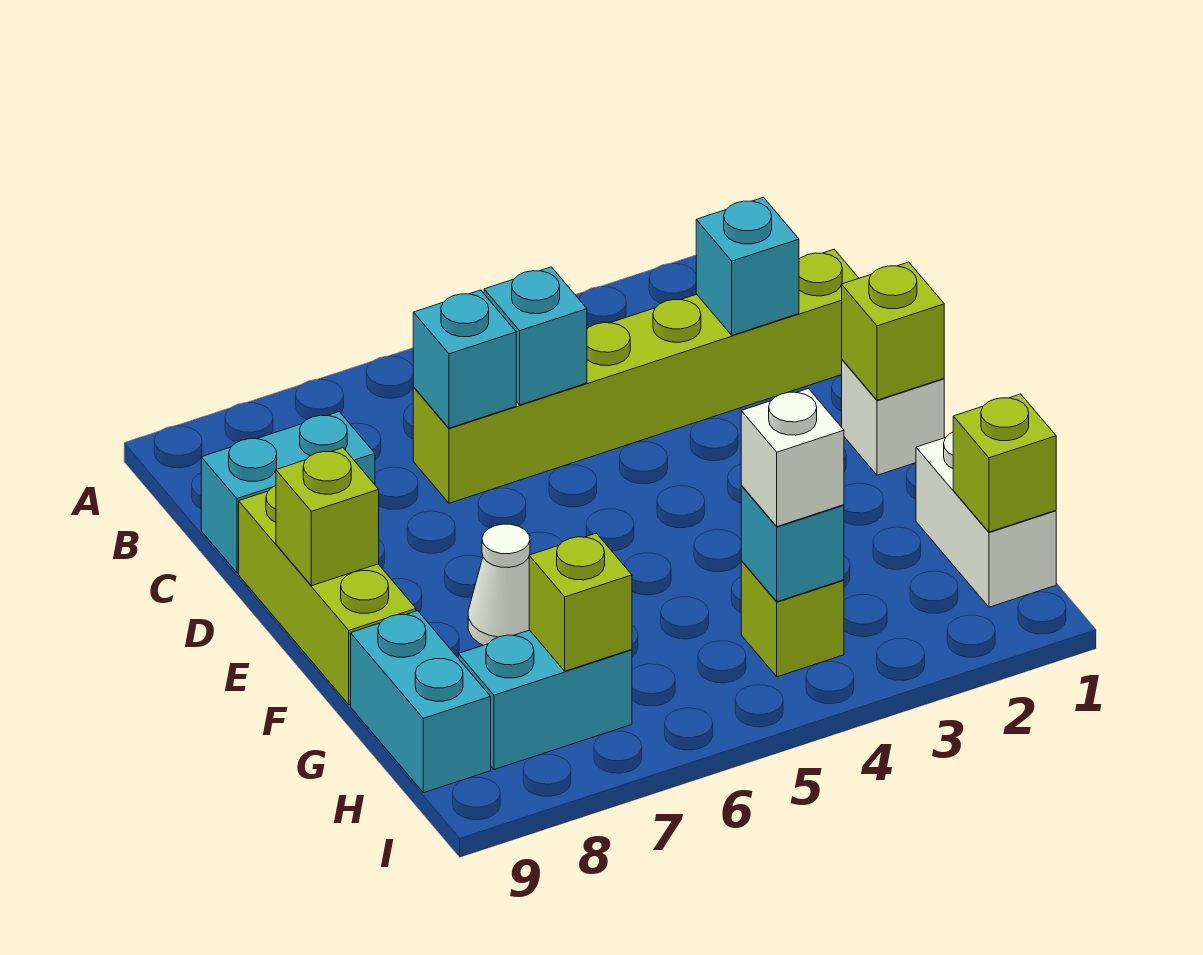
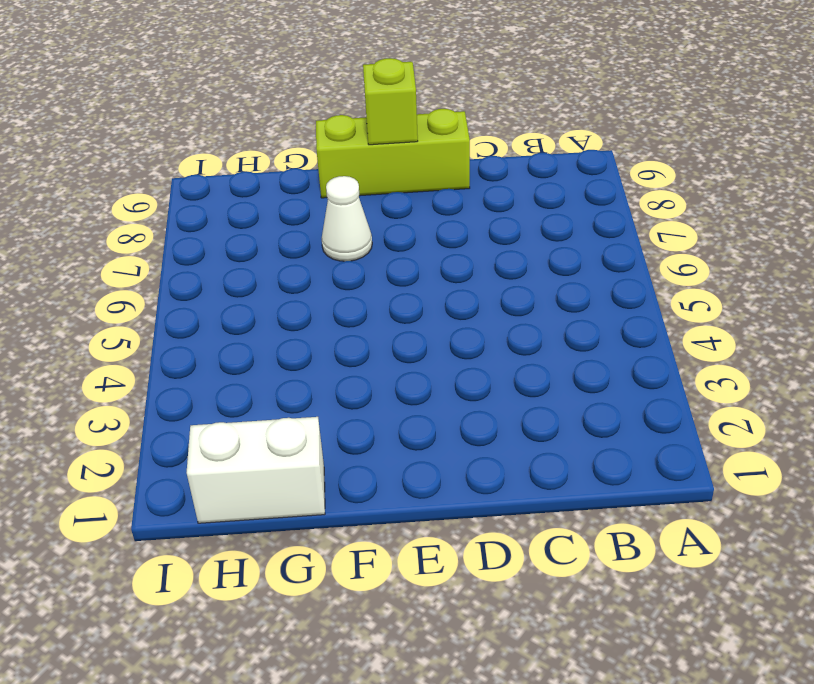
none -> lime brick C1:C6 level 1
none -> cyan brick C8:C9 level 1
none -> white brick E1 level 1

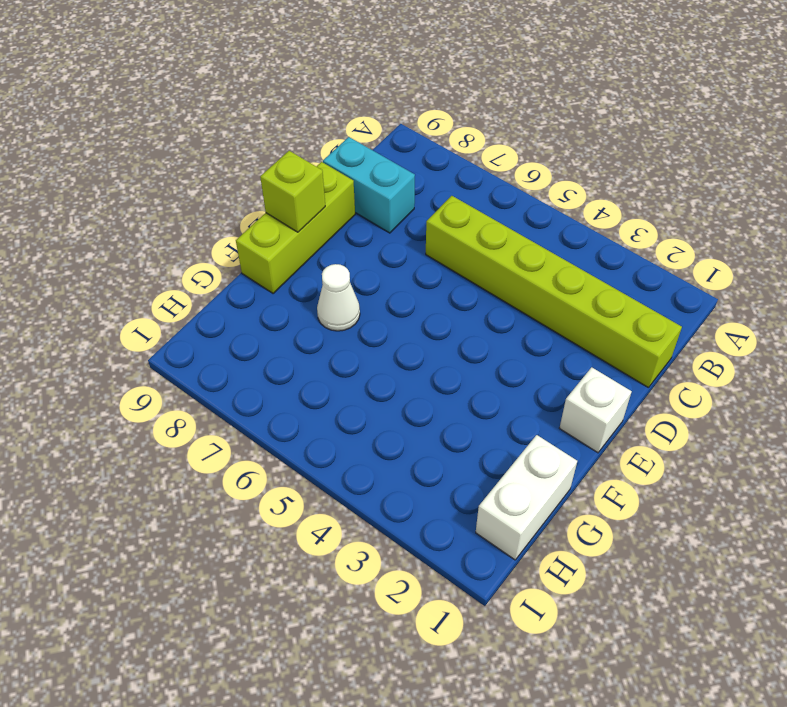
none -> cyan brick G9:H9 level 1
none -> lime brick H4 level 1
none -> cyan brick H7:H8 level 1

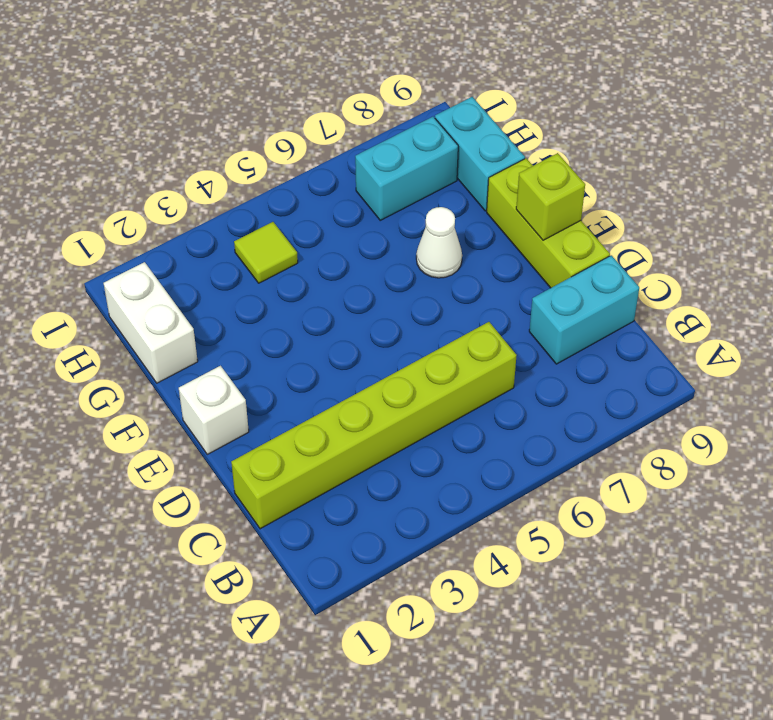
lime tile H4 level 1 -> lime brick H4 level 1
none -> cyan brick C2 level 2
none -> cyan brick C5 level 2
none -> cyan brick C6 level 2

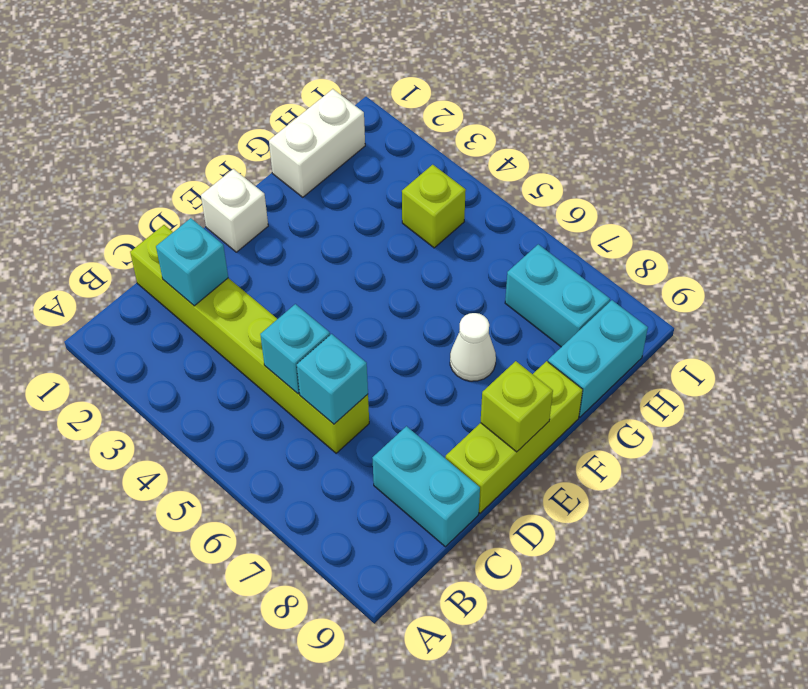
none -> lime brick E1 level 2
none -> lime brick H1 level 2
none -> cyan brick H4 level 2

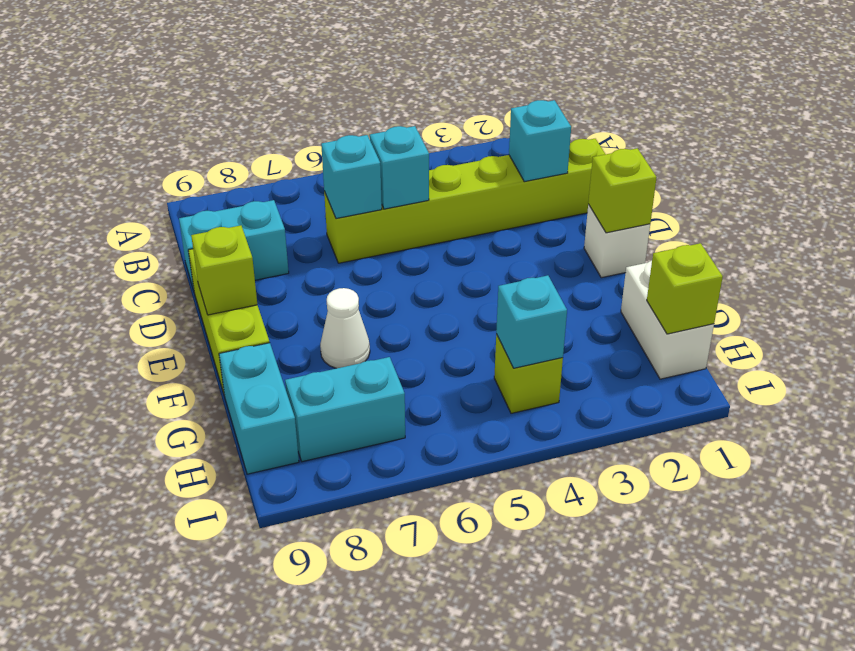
none -> lime brick H7 level 2
none -> white brick H4 level 3

